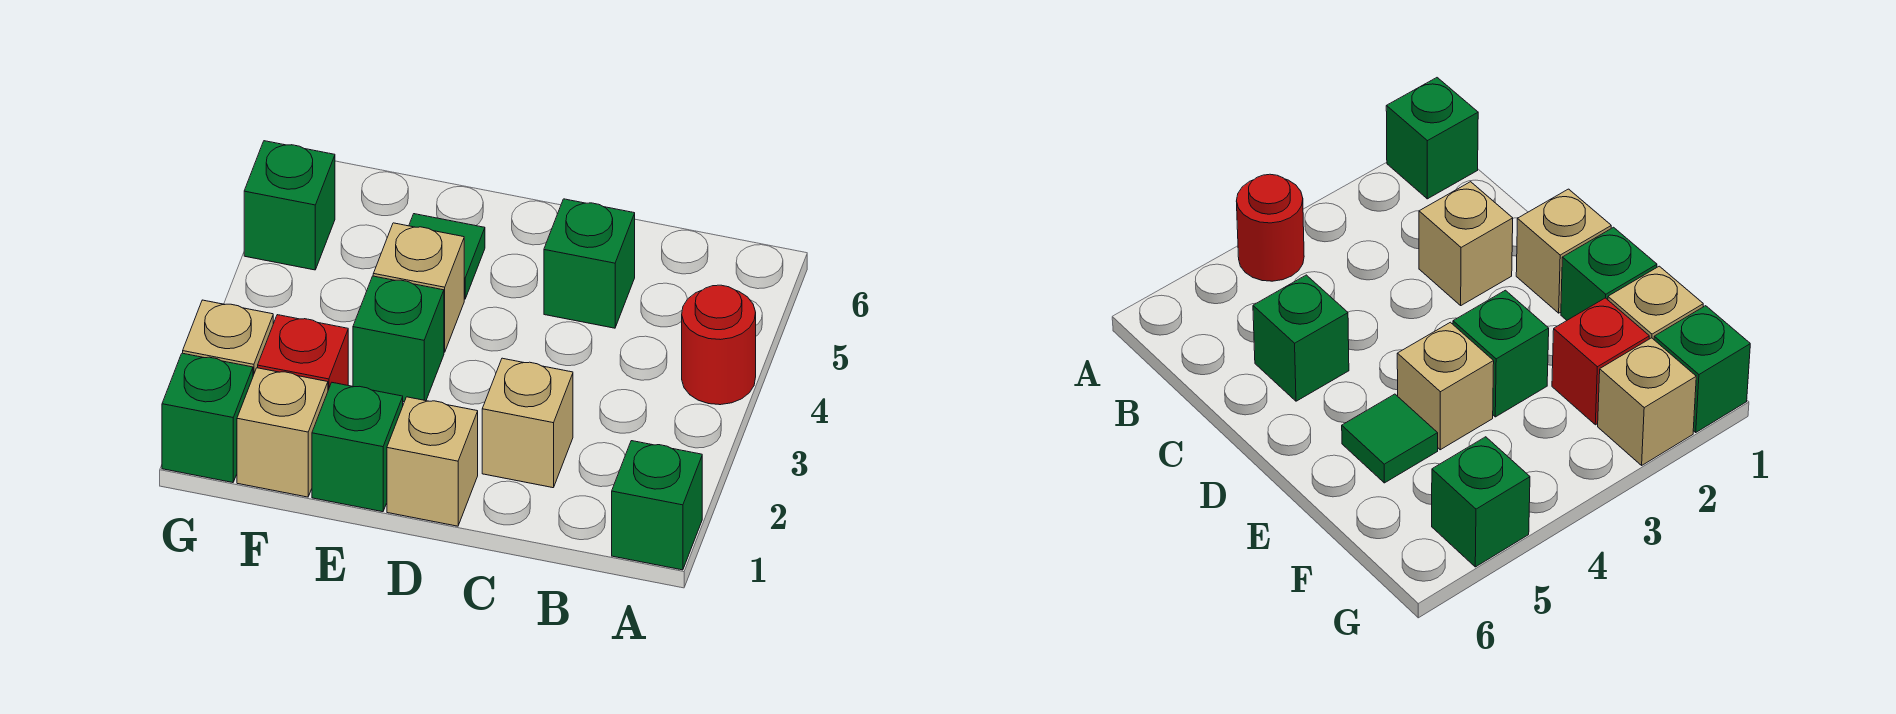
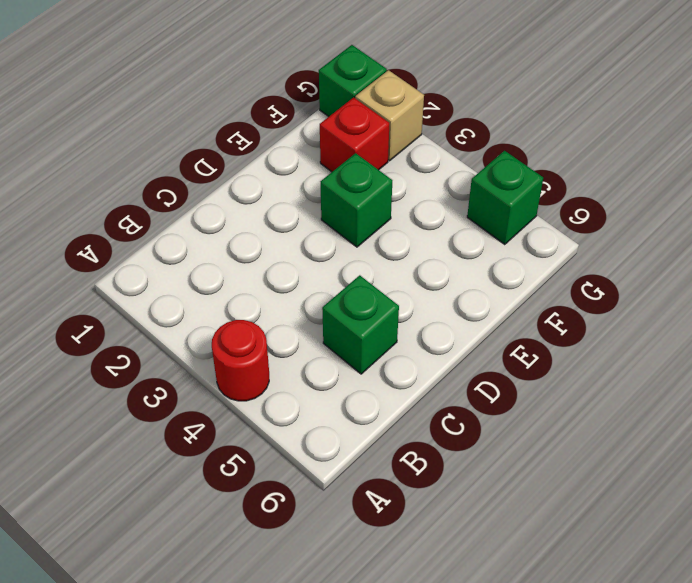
none -> green brick A1 level 1
none -> tan brick C2 level 1
none -> tan brick D1 level 1

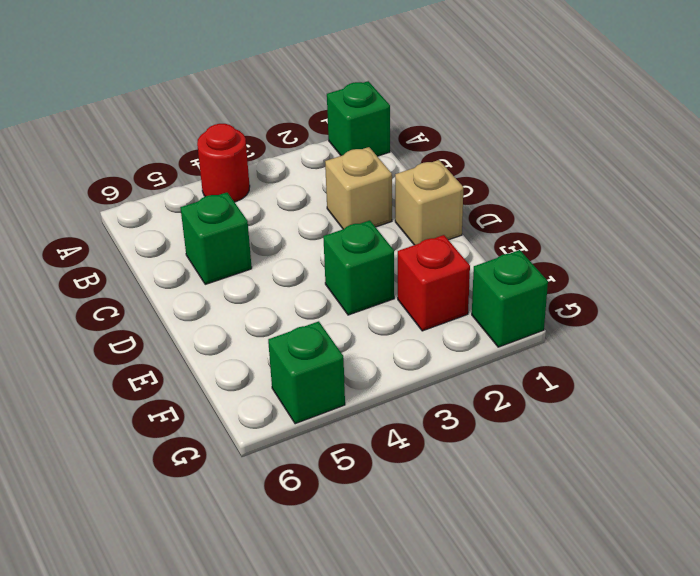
none -> green brick E1 level 1
none -> tan brick E4 level 1
none -> green tile E5 level 1

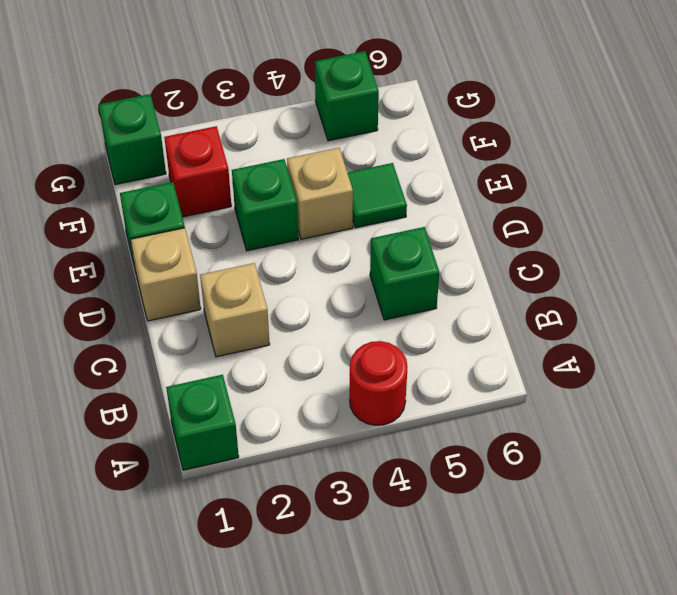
none -> tan brick F1 level 1
none -> tan brick G2 level 1

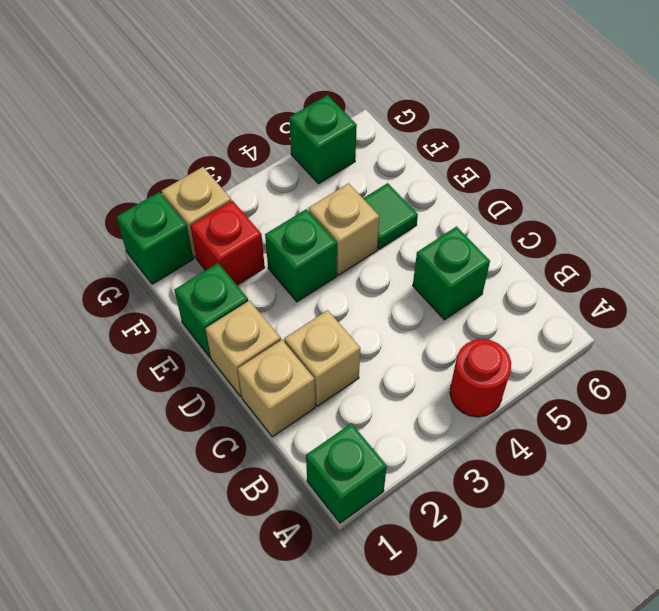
tan brick C1 level 1 -> tan brick F1 level 1

